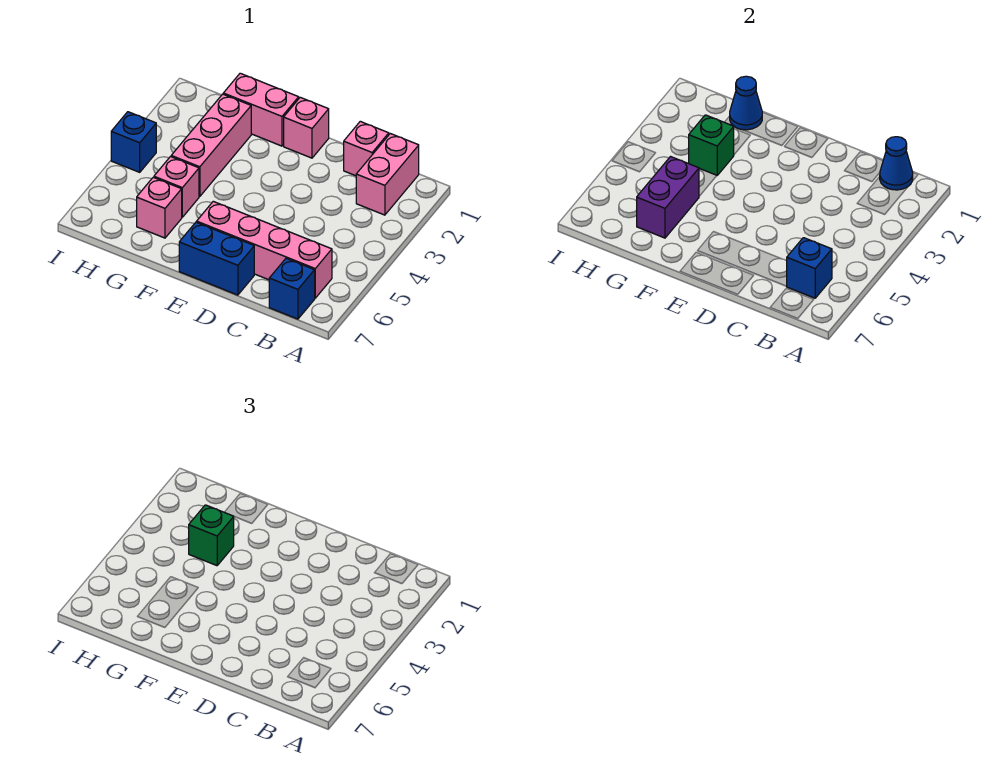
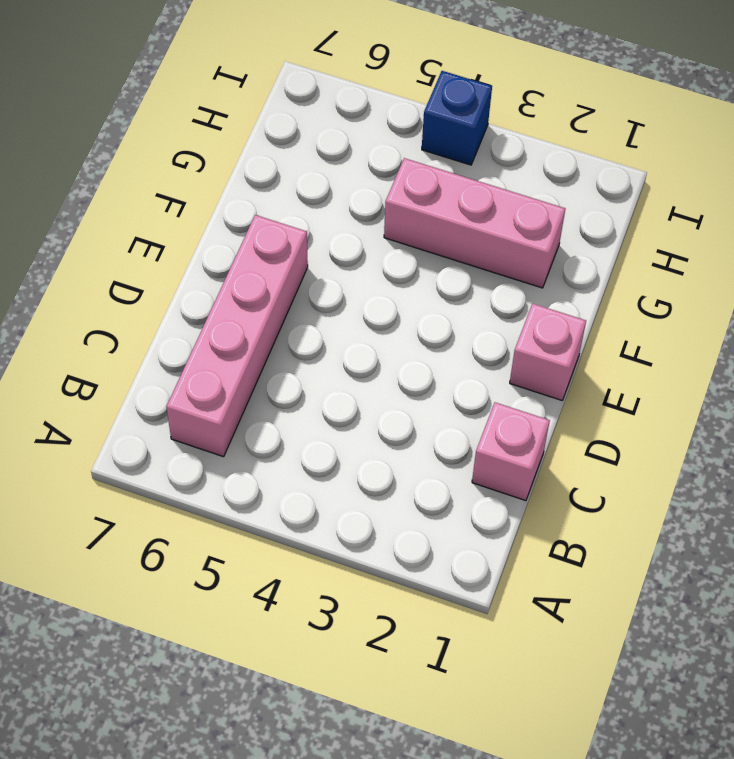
none -> pink brick B1:B2 level 1
none -> blue brick B7 level 1
none -> blue brick D7:E7 level 1

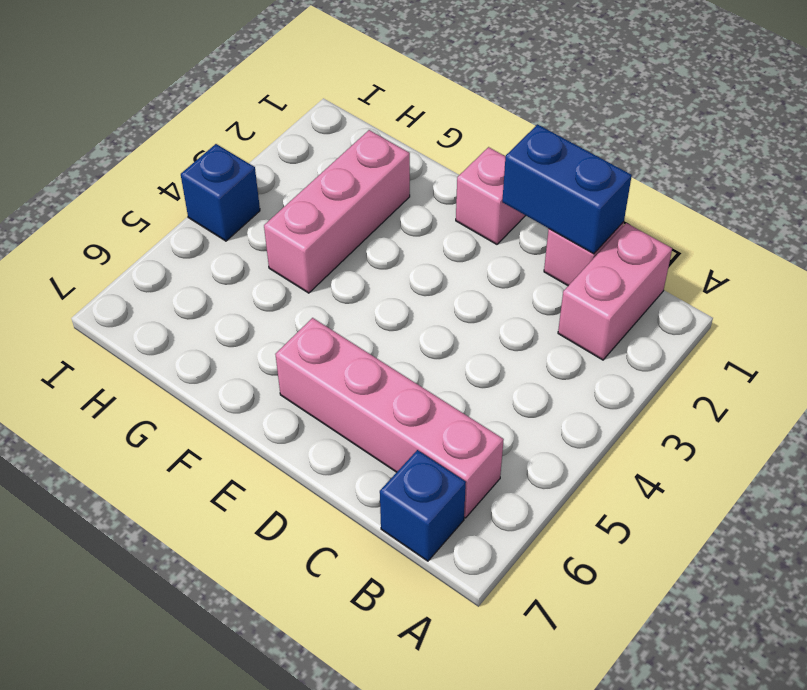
blue brick C1:D1 level 2 -> blue brick D7:E7 level 1
none -> pink brick F1:G1 level 1
none -> pink brick G5 level 1
none -> pink brick G6 level 1

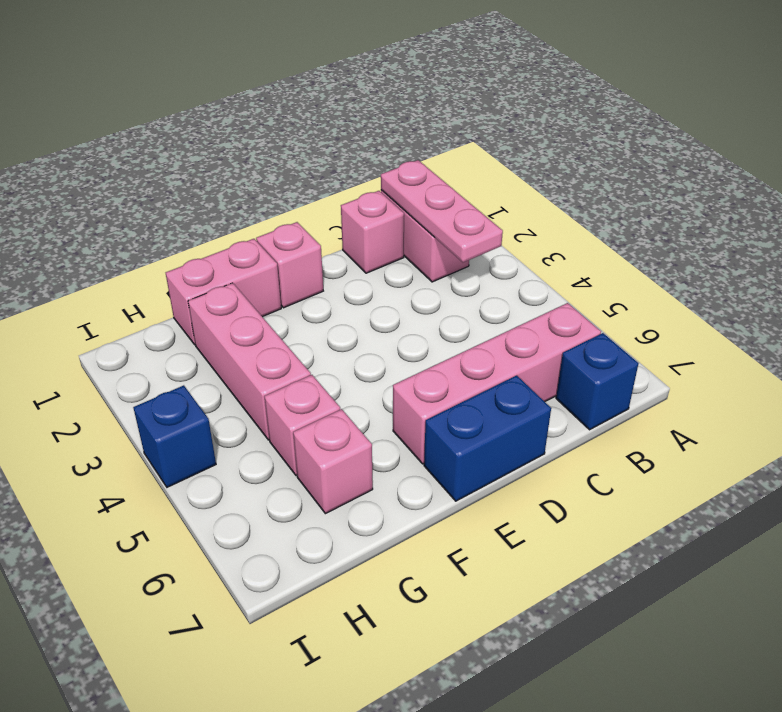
pink plate B1:B3 level 2 -> blue cone B1 level 2
none -> blue brick B6 level 2
none -> blue cone G1 level 2
none -> green brick G3 level 2

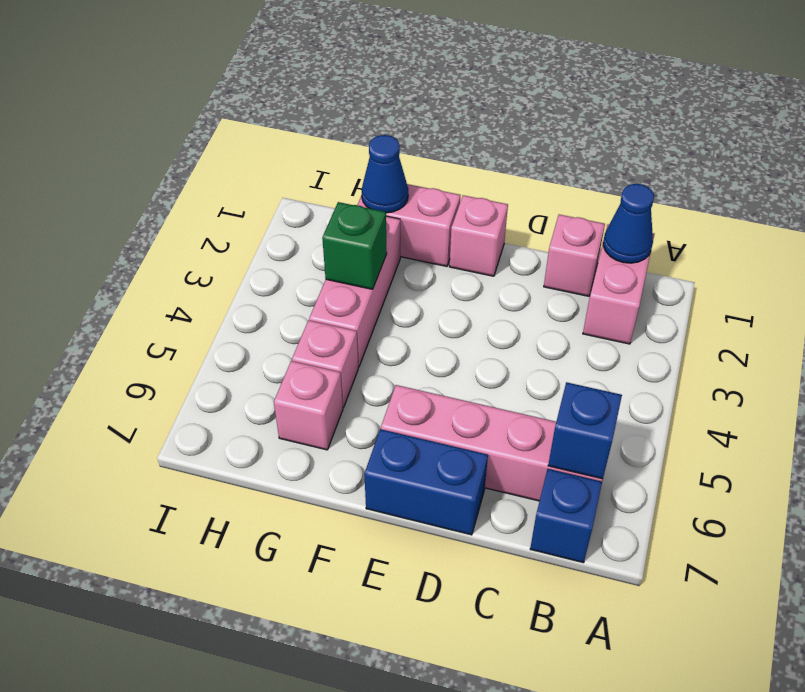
none -> blue brick I4 level 1
none -> purple brick G5:G6 level 2
none -> green brick G3 level 3

